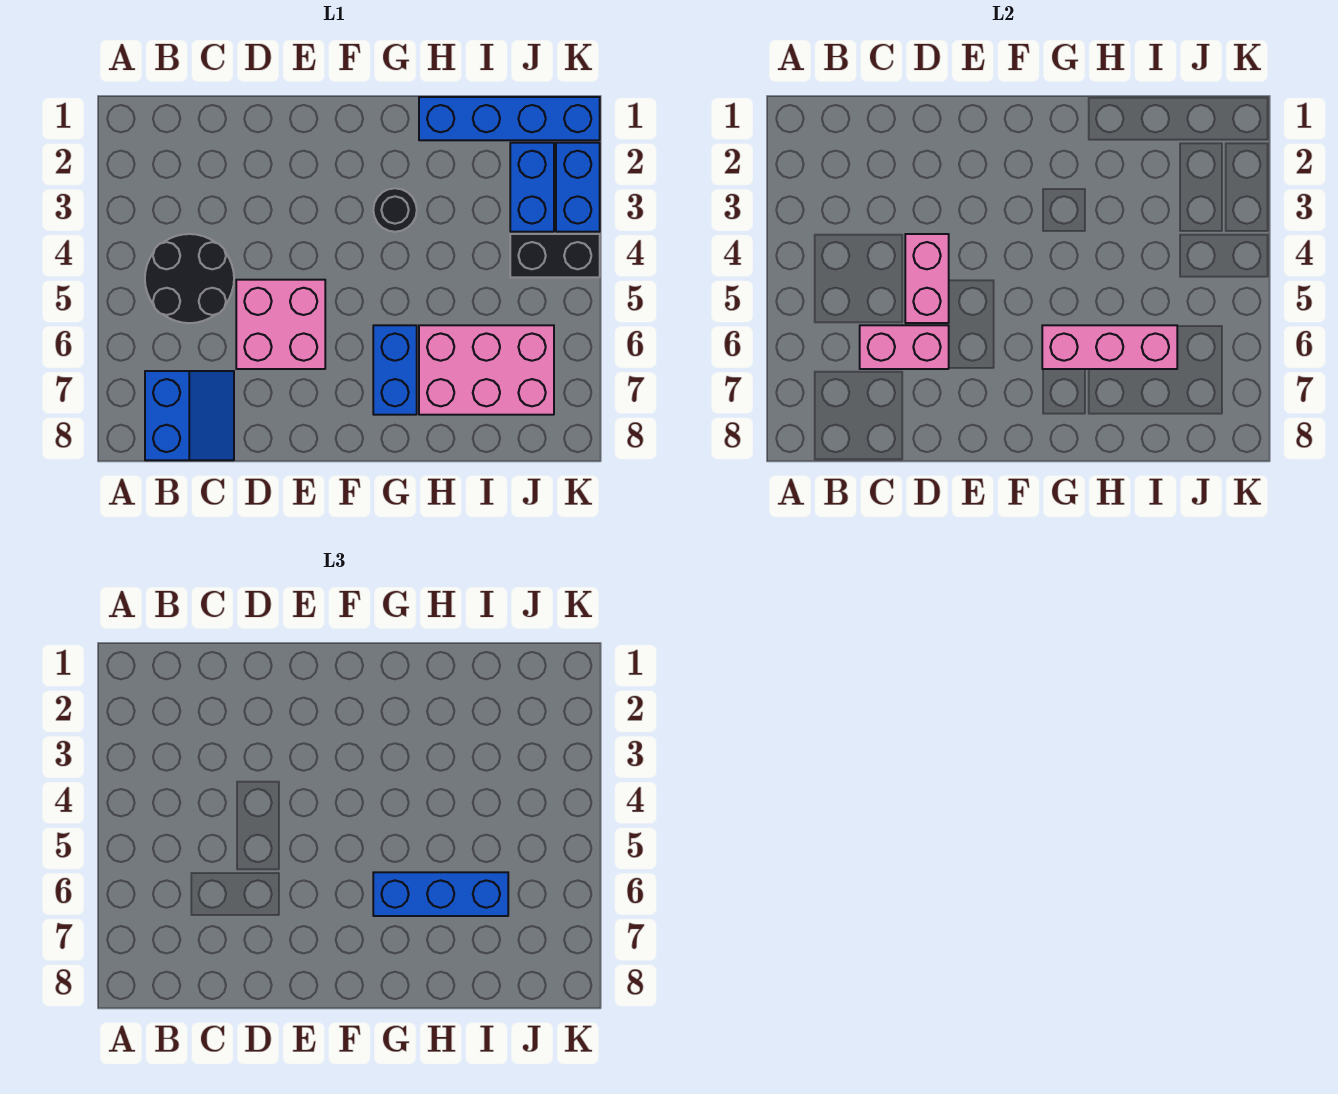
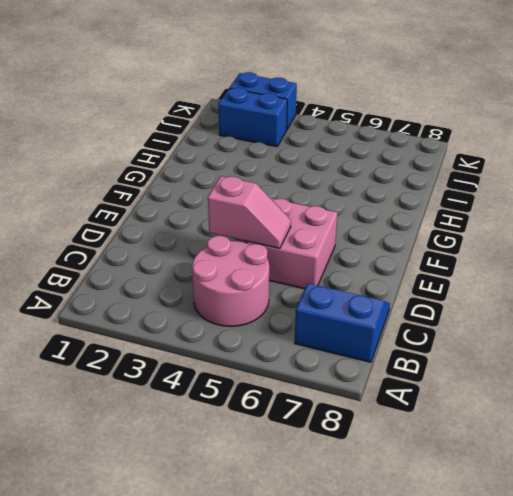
pink round brick B4:C5 level 1 -> black round brick B4:C5 level 1
pink slope D4:D5 level 2 top 4 -> pink brick D4:D5 level 2
none -> black round brick G3 level 1
none -> blue brick G6:G7 level 1
none -> blue brick H1:K1 level 1

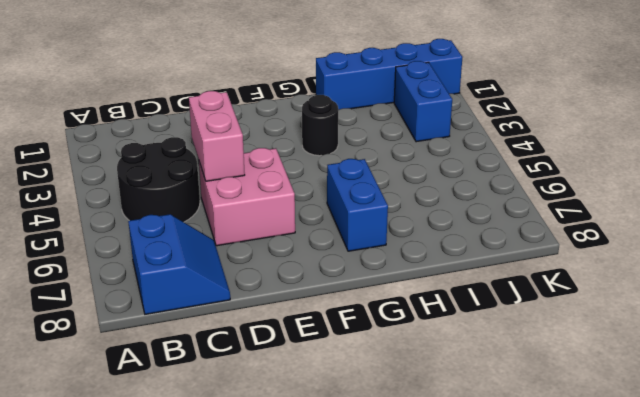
none -> pink brick H6:J7 level 1
none -> black brick J4:K4 level 1
none -> blue brick K2:K3 level 1

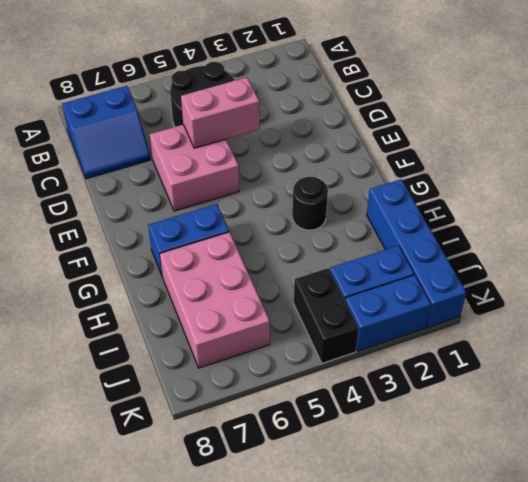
none -> pink brick C6:D6 level 2
none -> pink brick G6:I6 level 2
none -> blue brick G6:I6 level 3

